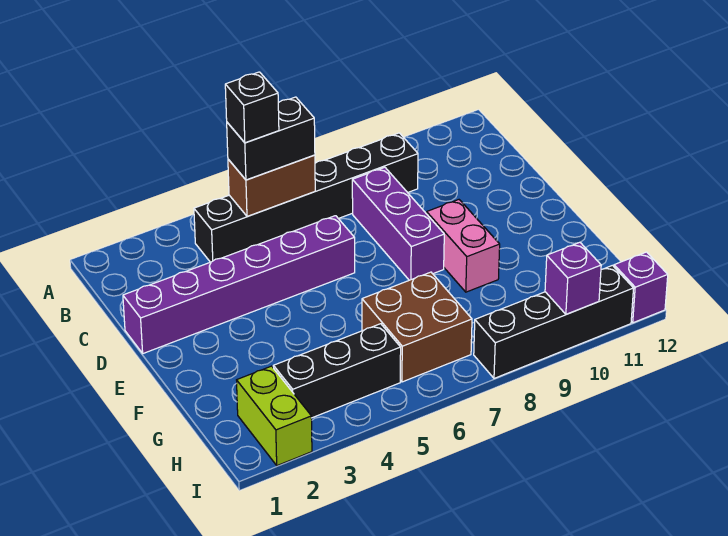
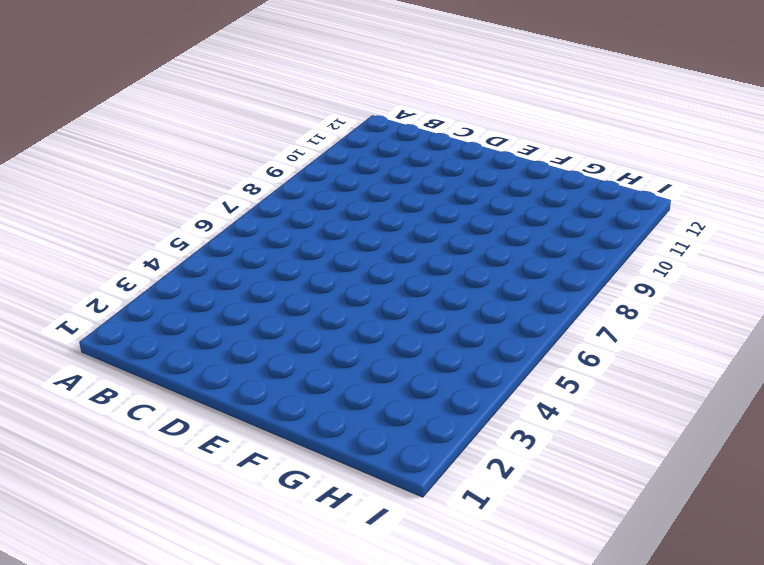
none -> black brick B4:B9 level 1
none -> purple brick C8:E8 level 1
none -> purple brick D1:D6 level 1

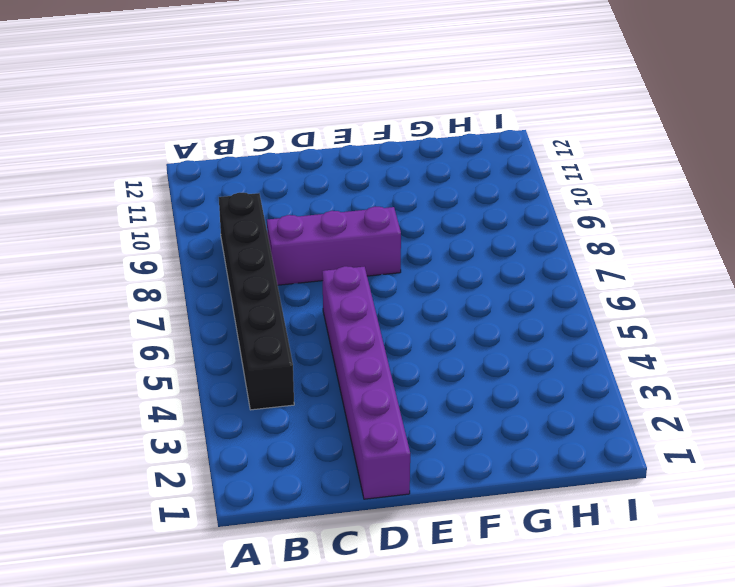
none -> pink brick E9:F9 level 1
none -> brown brick G6:H7 level 1
none -> lime brick H2:I2 level 1

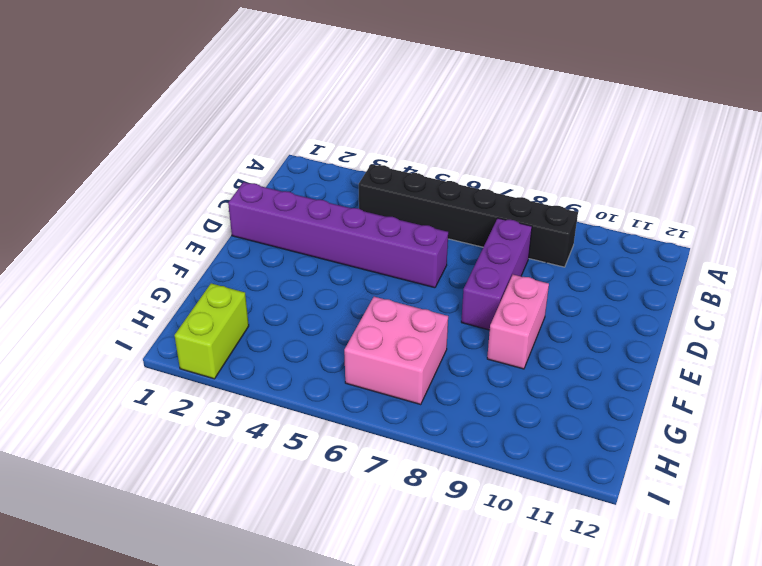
pink brick G6:H7 level 1 -> brown brick G6:H7 level 1
none -> black brick H3:H5 level 1
none -> black brick I8:I11 level 1
none -> purple brick I12 level 1

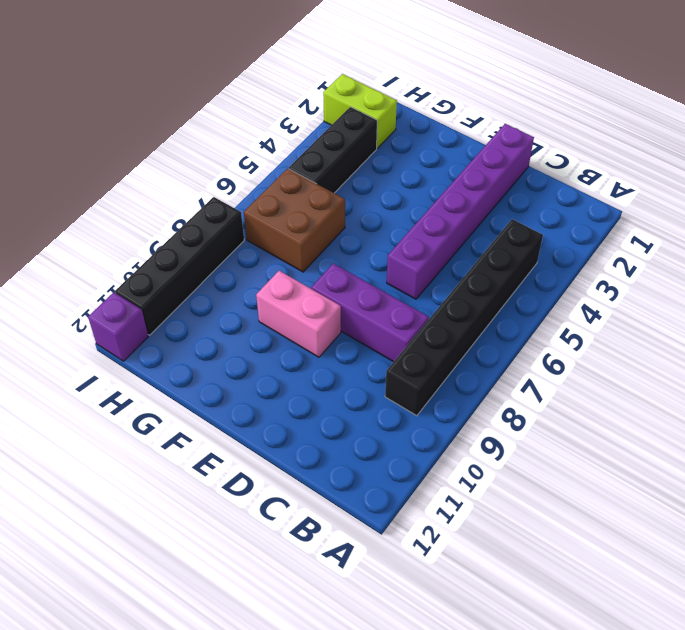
none -> brown brick B5:B6 level 2
none -> purple brick I10 level 2
none -> black brick B5:B6 level 3

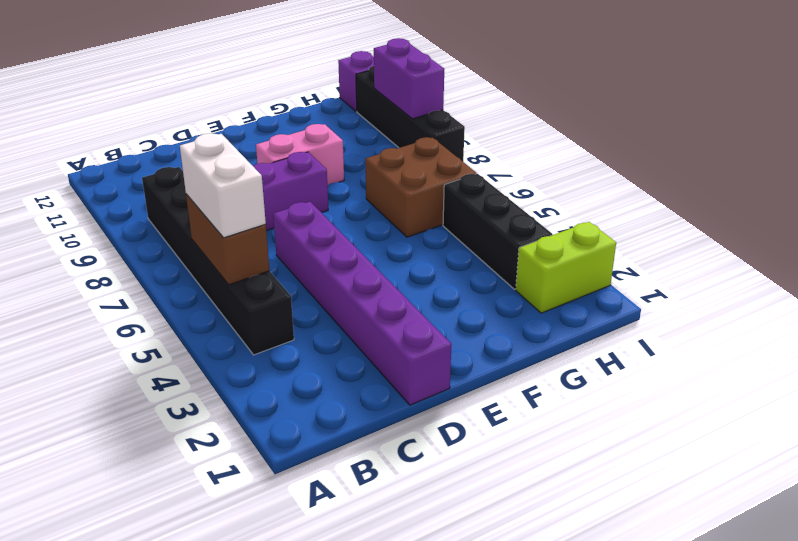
white brick B5:B6 level 3 -> black brick B5:B6 level 3
purple brick I9:I10 level 2 -> purple brick I10 level 2
none -> black brick B5 level 4

